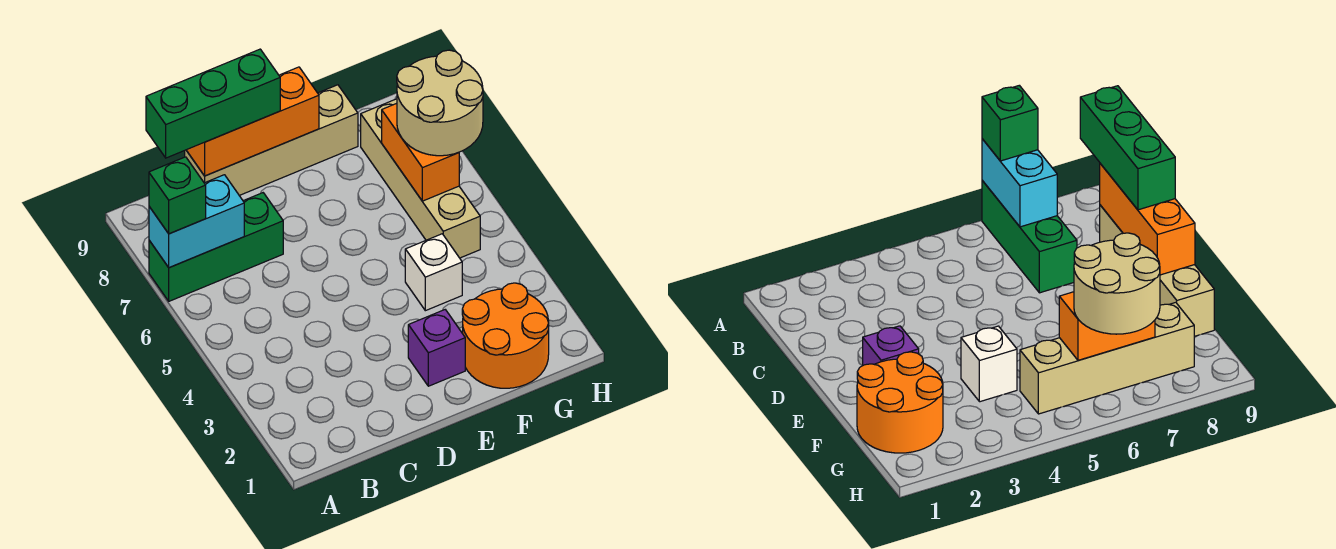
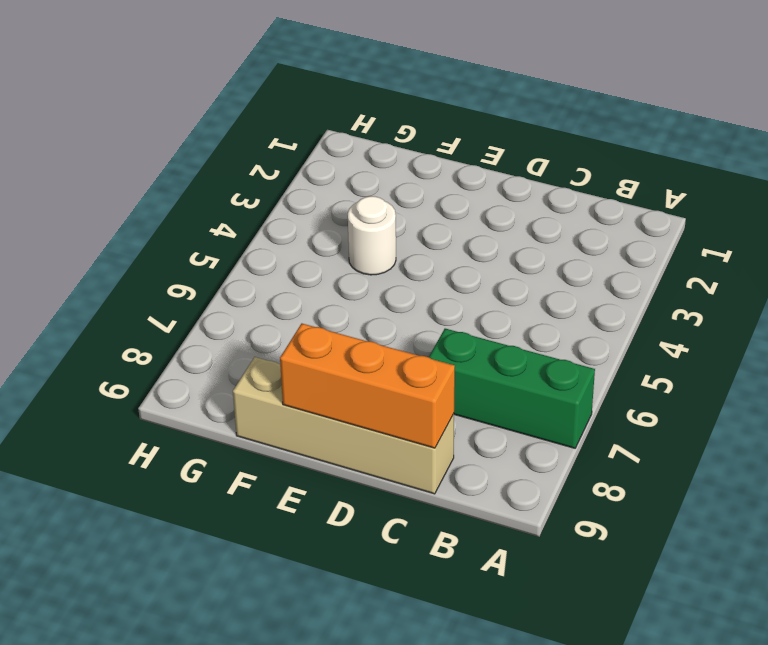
white round brick F4 level 1 -> white brick F4 level 1
none -> purple brick E2 level 1
none -> orange round brick F1:G2 level 1
none -> tan brick G5:G8 level 1

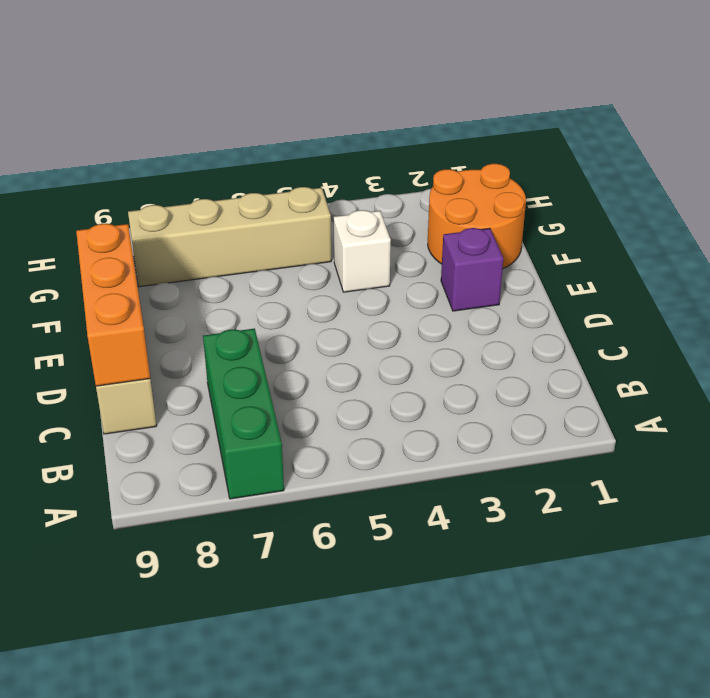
none -> cyan brick A7:B7 level 2
none -> orange brick G6:G7 level 2
none -> green brick A7 level 3

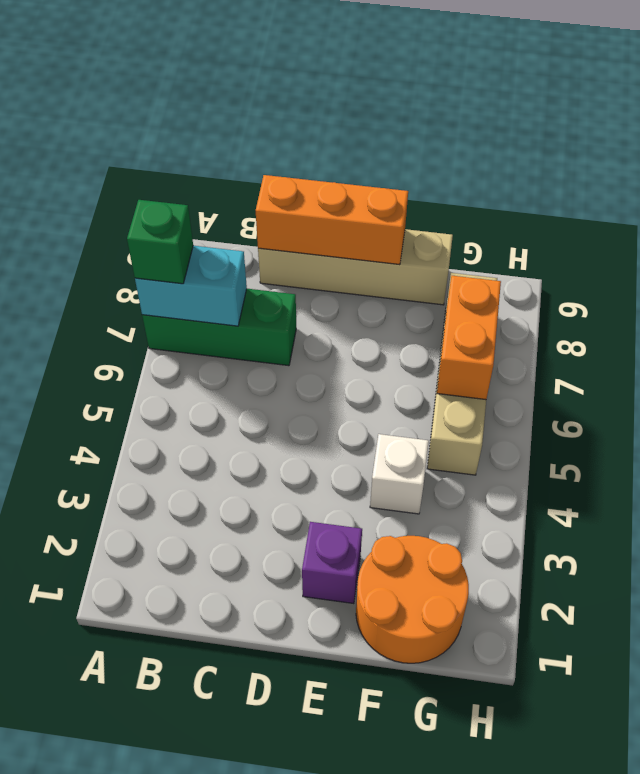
none -> green brick B9:D9 level 3
none -> tan round brick G6:H7 level 3

